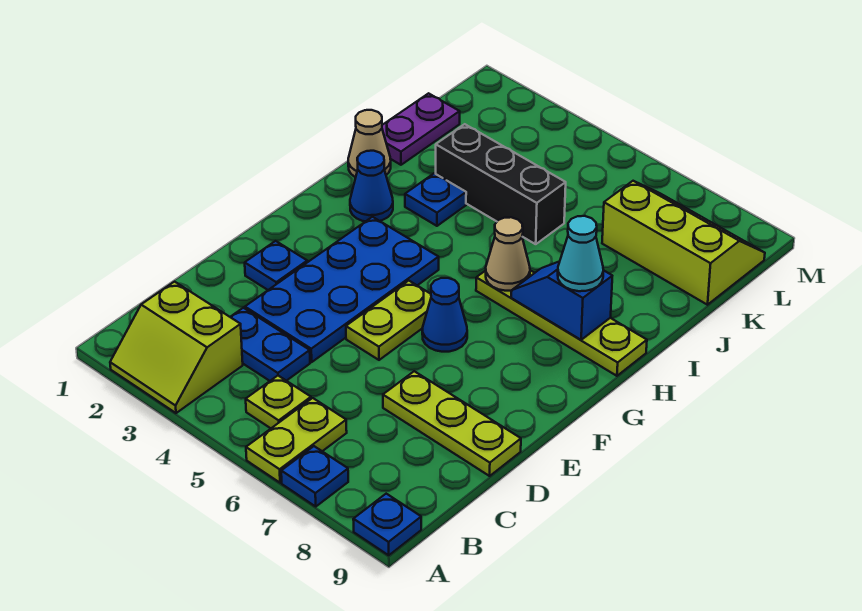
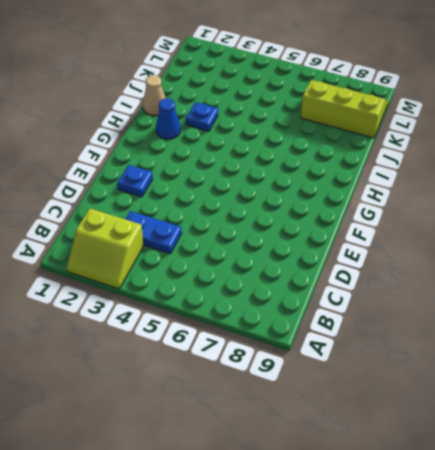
none -> lime plate A6:B6 level 1
none -> blue plate A7 level 1
none -> blue plate A9 level 1

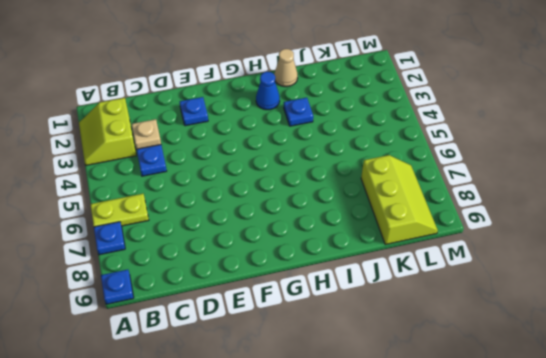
tan plate C3 level 2 -> none
none -> lime plate B5 level 1
none -> blue plate D3:G4 level 1
none -> lime plate D7:D9 level 1

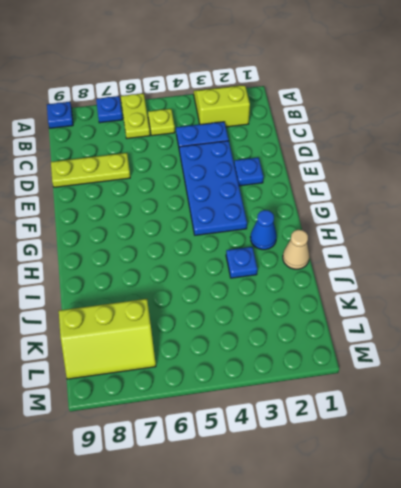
none -> lime plate E5:F5 level 1
none -> blue cone F6 level 1
none -> lime plate H6:H9 level 1

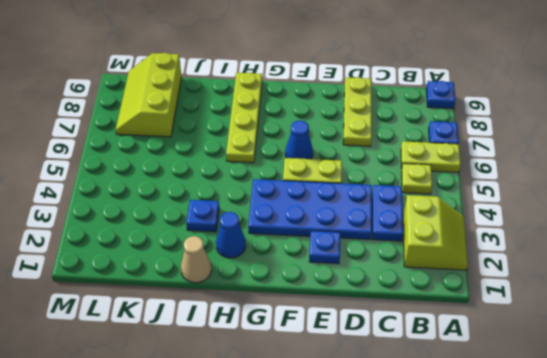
none -> purple plate J1:K1 level 1
none -> black brick J3:J5 level 1
none -> tan cone H6 level 2

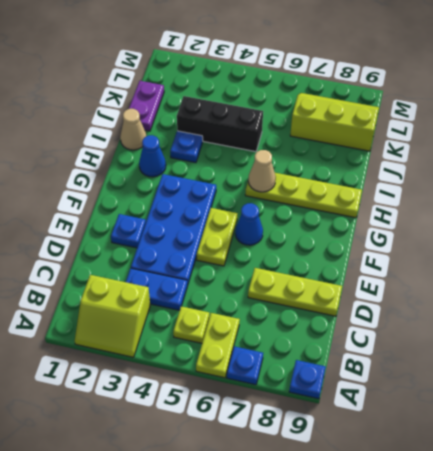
none -> blue slope H7:H8 level 2 top 8
none -> cyan cone H8 level 3

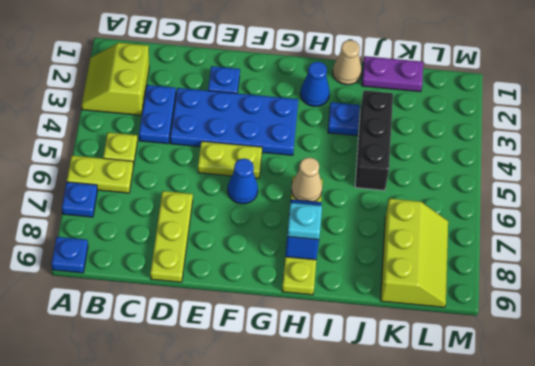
cyan plate H8 level 3 -> cyan cone H8 level 3

